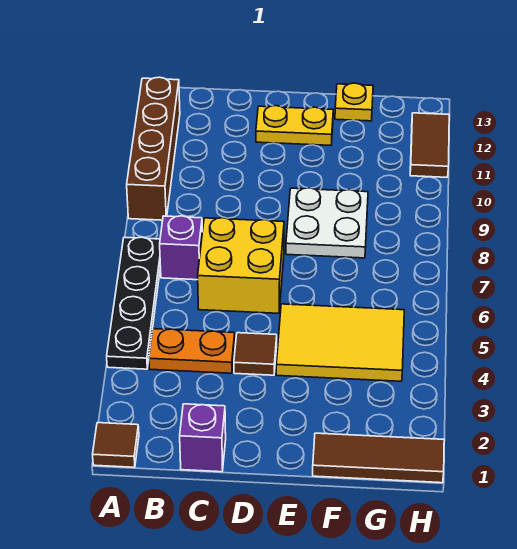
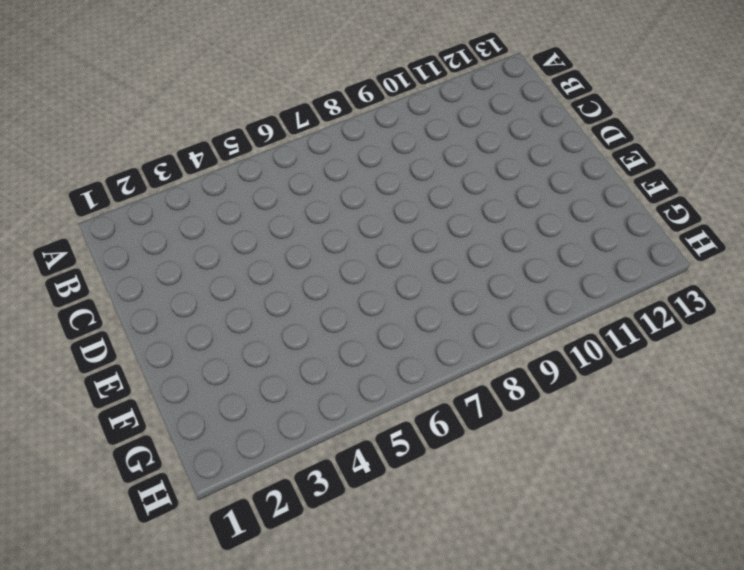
none -> brown tile A1 level 1
none -> black plate A4:A7 level 1
none -> brown brick A9:A12 level 1

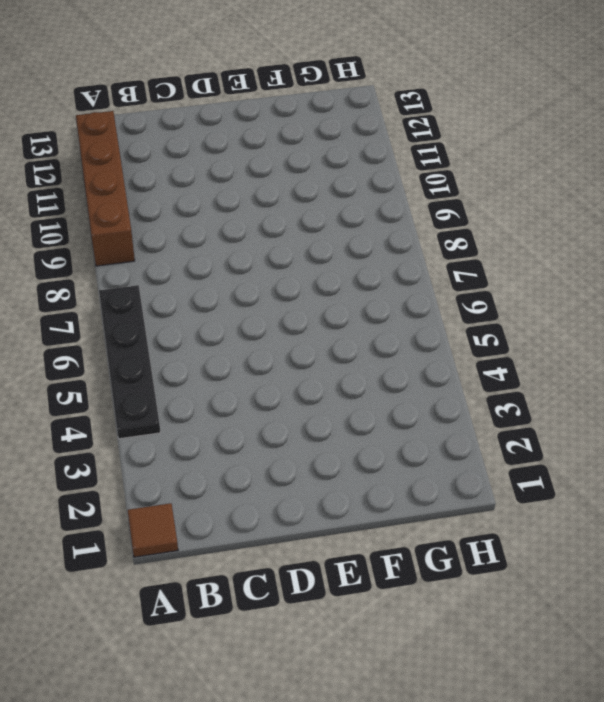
none -> orange plate B4:C4 level 1
none -> purple brick B7 level 1
none -> purple brick C1 level 1

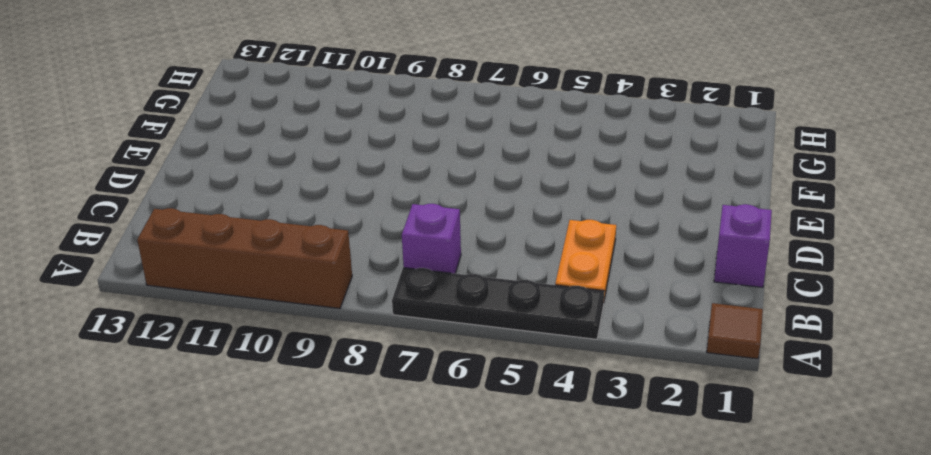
none -> yellow brick C6:D7 level 1
none -> brown tile D4 level 1
none -> yellow plate D12:E12 level 1

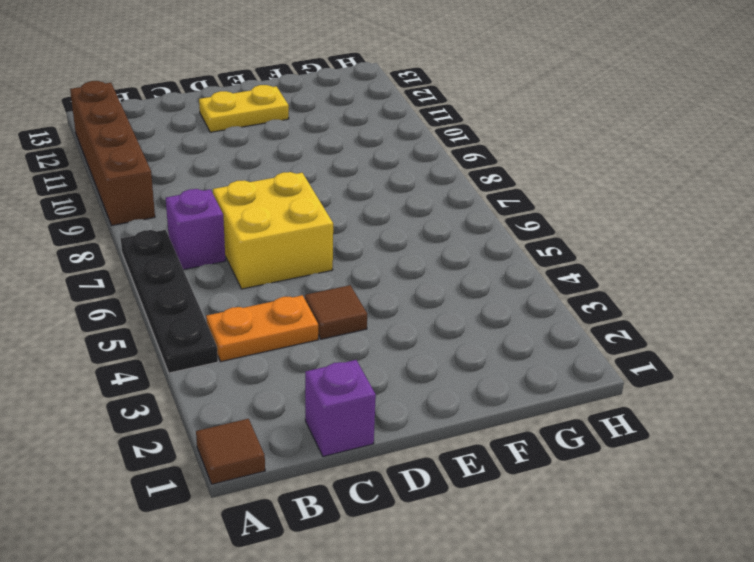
none -> yellow tile E4:G5 level 1
none -> white plate E8:F9 level 1
none -> brown tile F1:H1 level 1

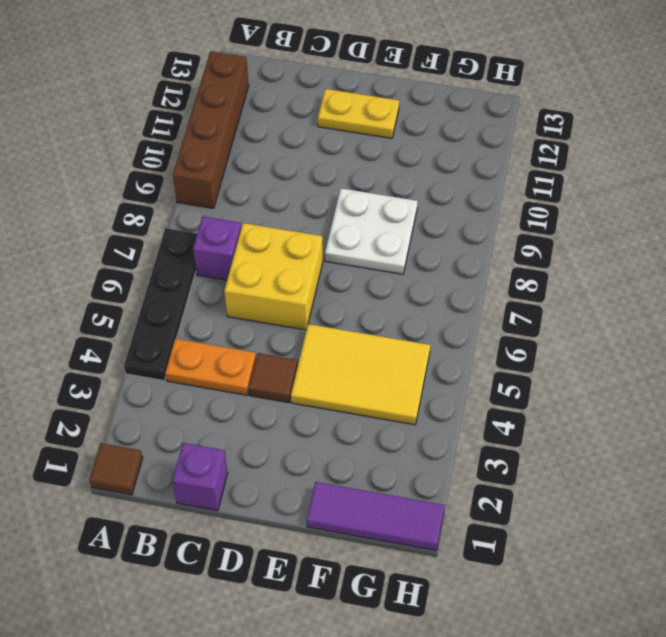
purple tile F1:H1 level 1 -> brown tile F1:H1 level 1
none -> yellow plate F13 level 1
none -> brown tile H11:H12 level 1

